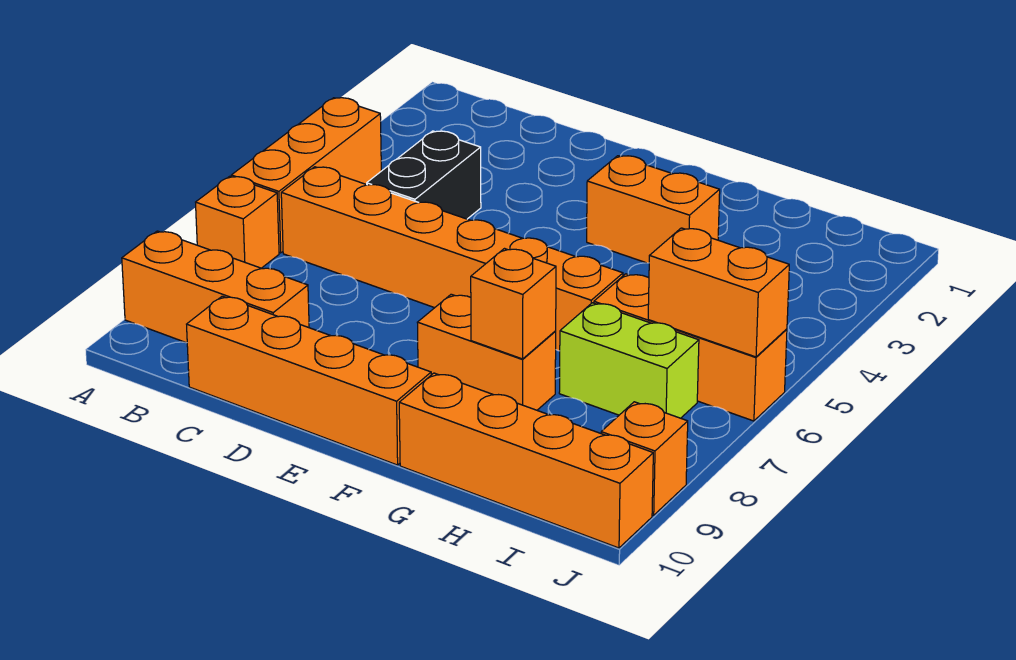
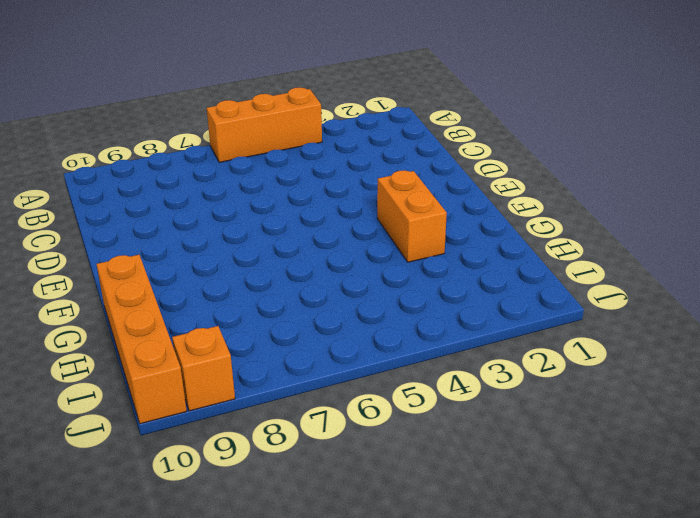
none -> orange brick A7 level 1
none -> orange brick A9:C9 level 1
none -> orange brick B6:G6 level 1

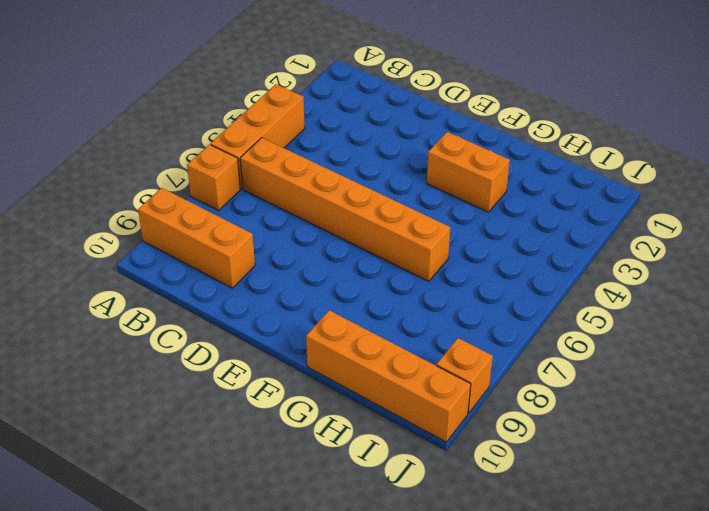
none -> black brick C4:C5 level 1
none -> orange brick C10:F10 level 1
none -> orange brick F8:G8 level 1

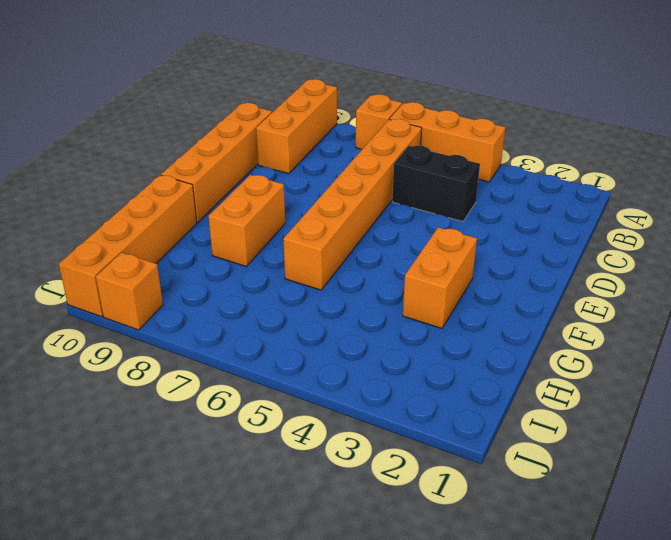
none -> orange brick H6:J6 level 1
none -> lime brick H7:I7 level 1
none -> orange brick G8 level 2

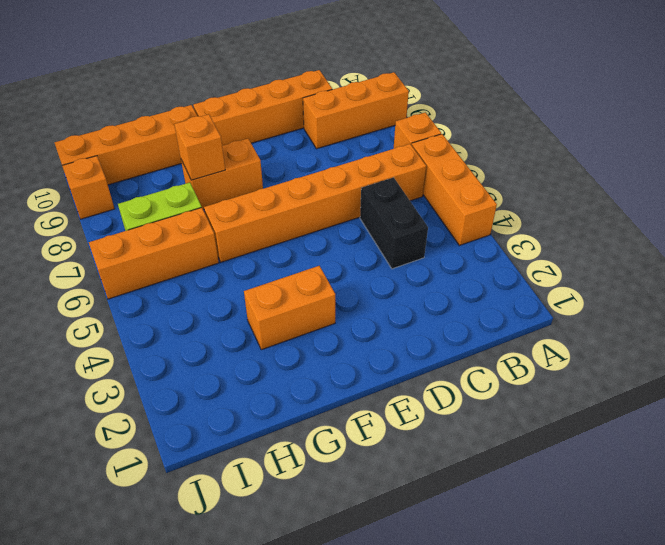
none -> orange brick I6:J6 level 2

